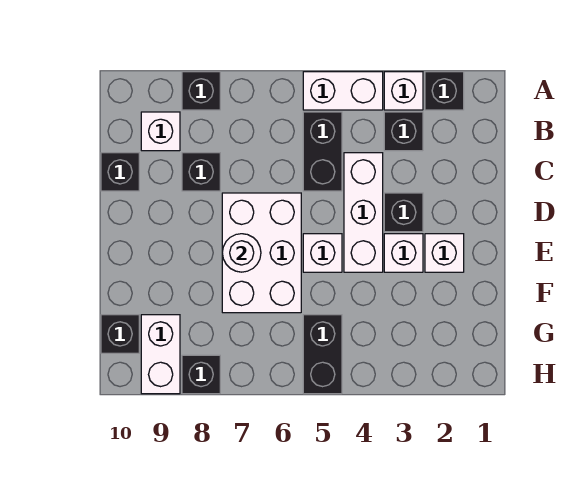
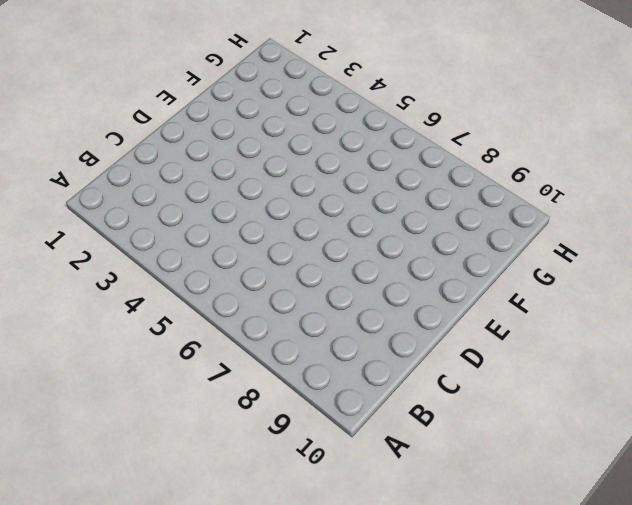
none -> black brick A2 level 1
none -> white brick A3 level 1
none -> white brick A4:A5 level 1

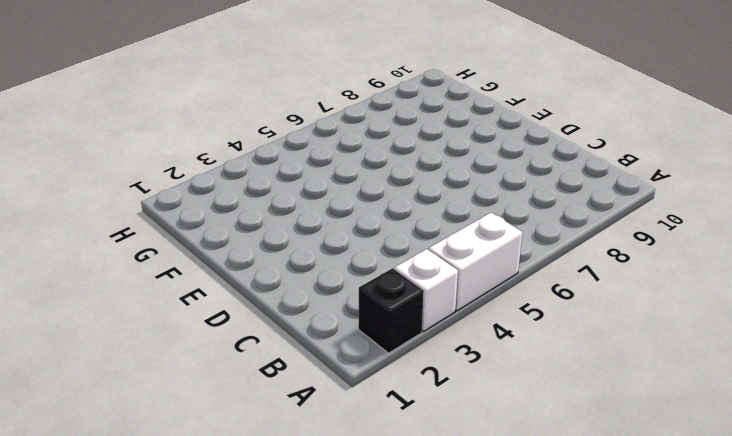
none -> black brick A8 level 1
none -> black brick B3 level 1
none -> black brick B5:C5 level 1

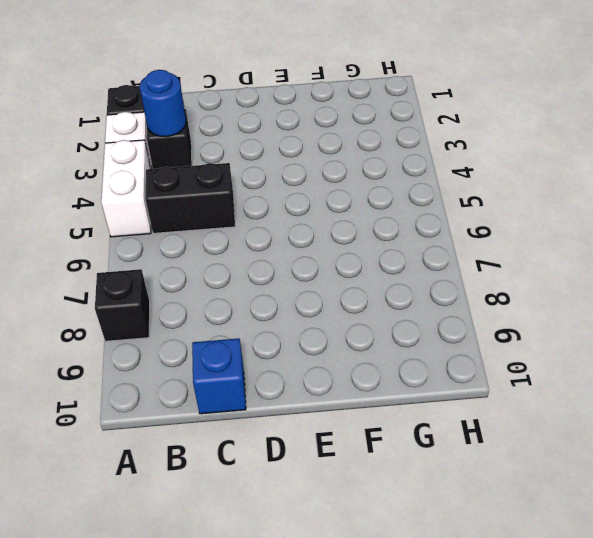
blue round brick B3 level 2 -> none
blue brick C10 level 1 -> black brick C10 level 1
none -> white brick B9 level 1
none -> white brick C4:E4 level 1
none -> black brick C8 level 1

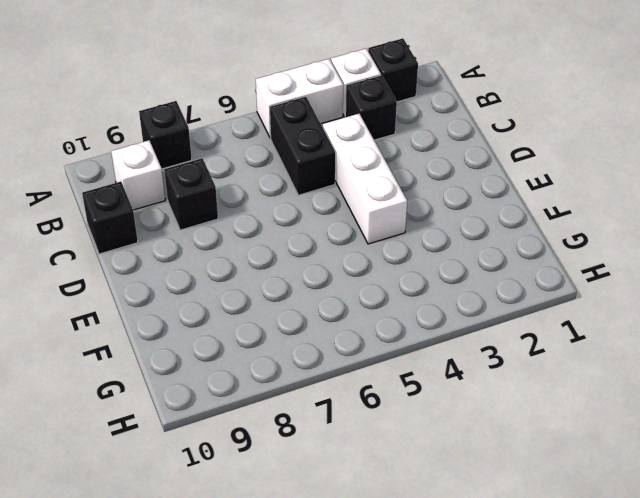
none -> black brick D3 level 1
none -> white brick D6:F7 level 1
none -> white brick E2 level 1

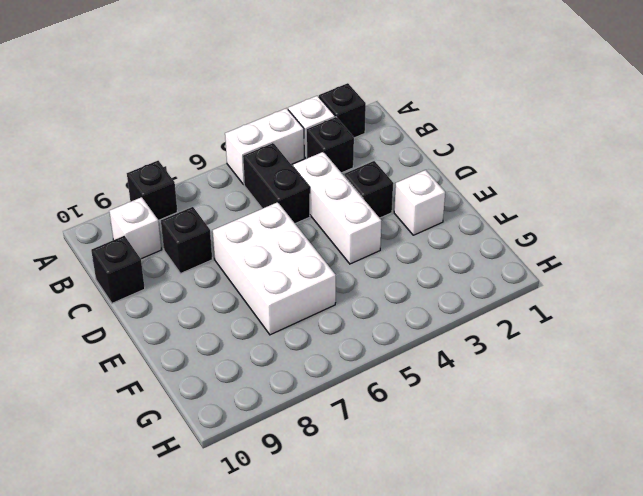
none -> white brick E3 level 1
none -> white brick E5 level 1
none -> black brick G5:H5 level 1

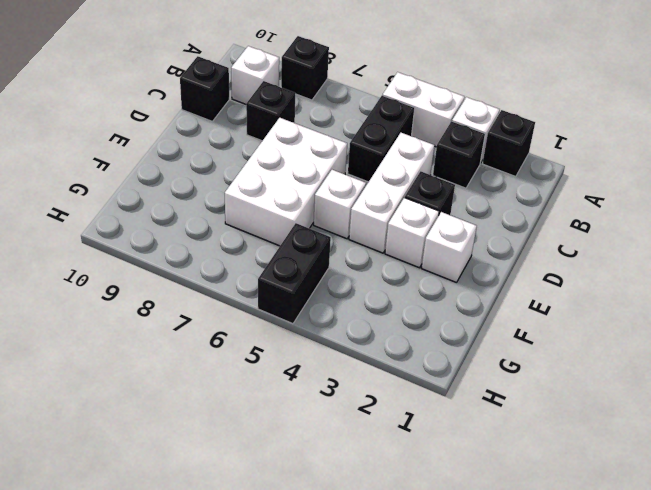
none -> white brick G9:H9 level 1
none -> black brick G10 level 1
none -> black brick H8 level 1

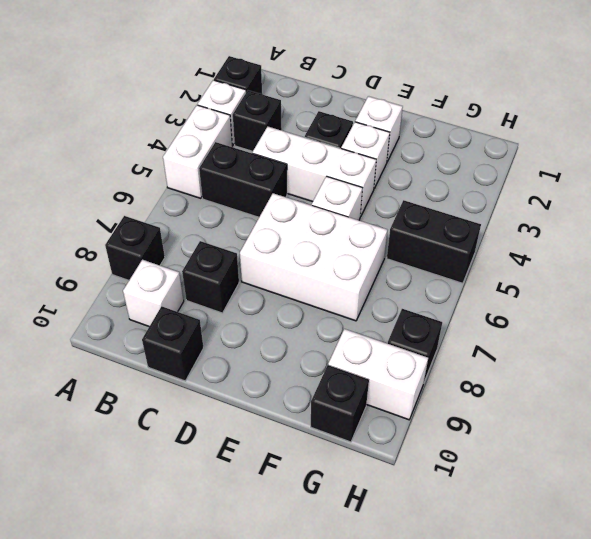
none -> white round brick E7 level 2

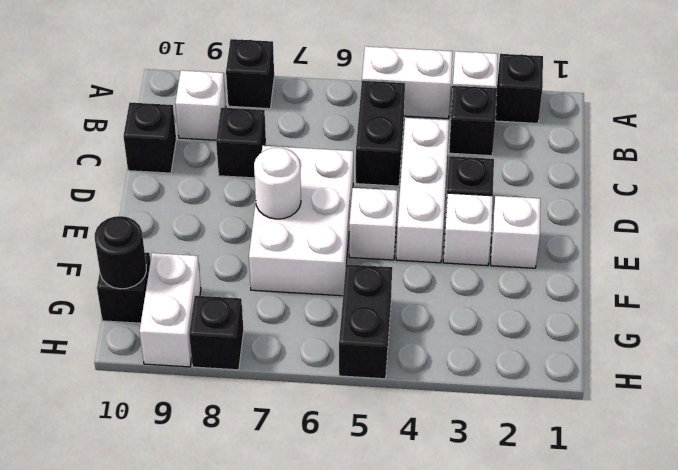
black round brick G10 level 2 -> none

